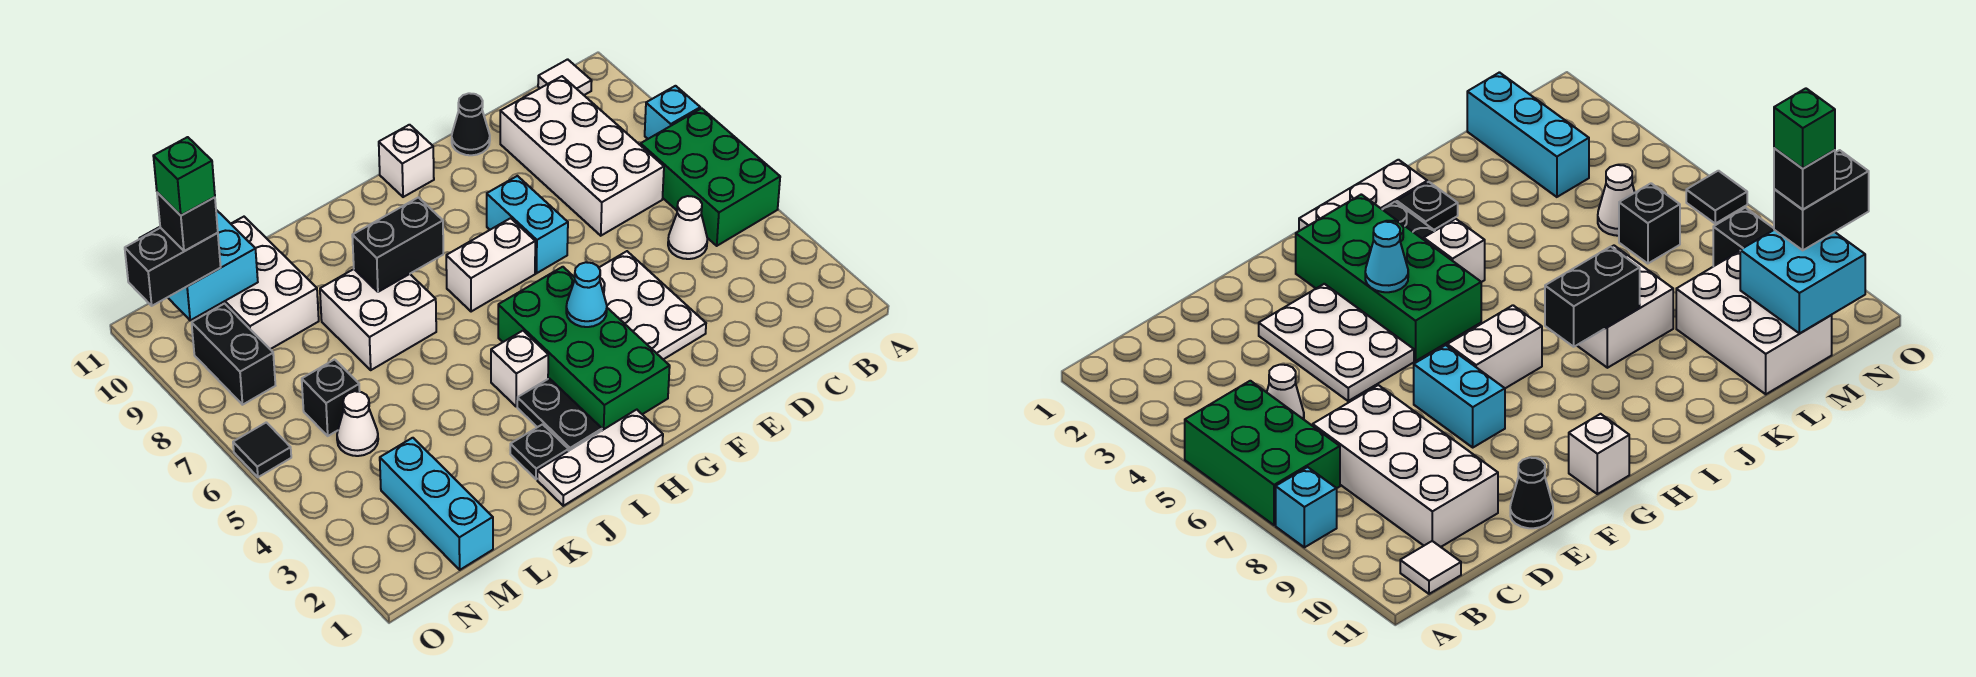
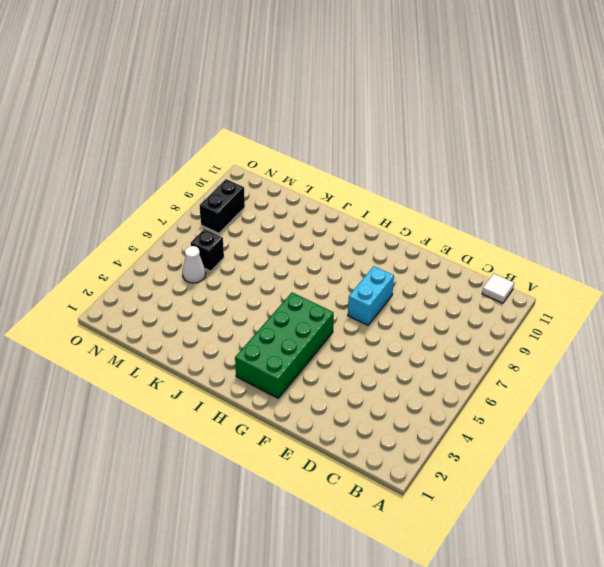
none -> green brick A5:B7 level 1
none -> cyan brick A8 level 1
none -> white cone C5 level 1

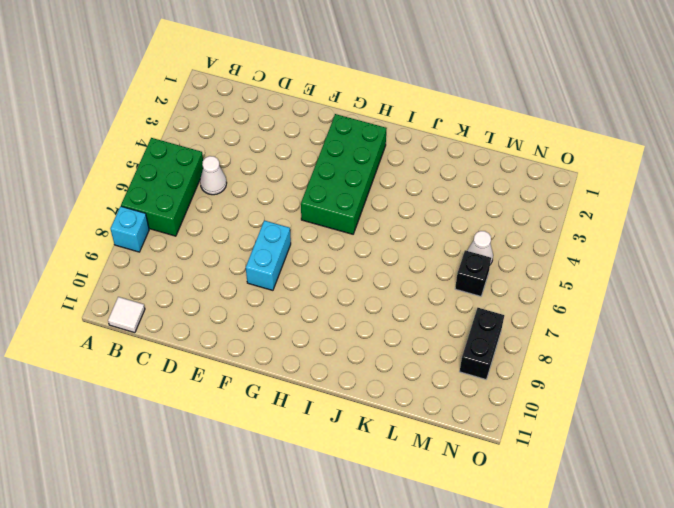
none -> white brick C7:D10 level 1
none -> white plate E3:F5 level 1
none -> black cone E11 level 1

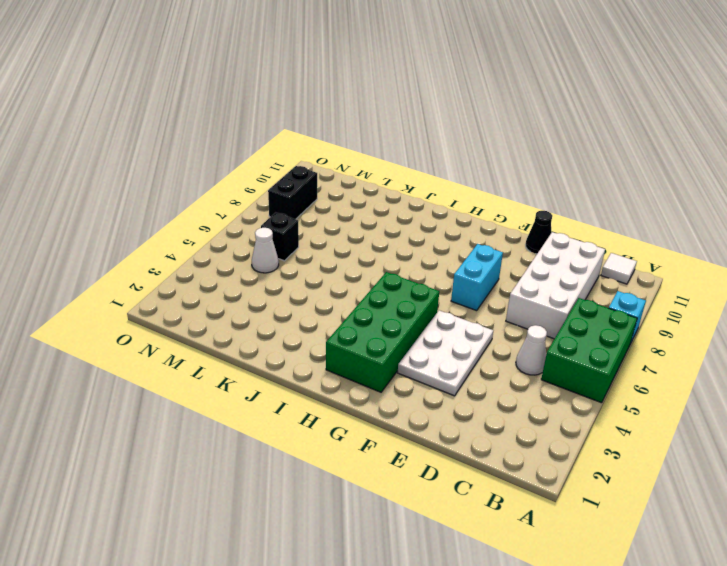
none -> white brick G7:H7 level 1
none -> white brick G11 level 1
none -> white plate H1:J1 level 1

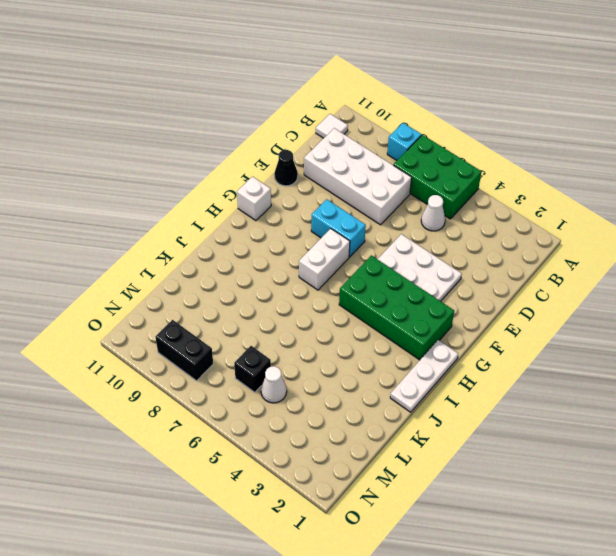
none -> black plate I2:I3 level 1
none -> white brick I4 level 1
none -> black plate J2 level 1

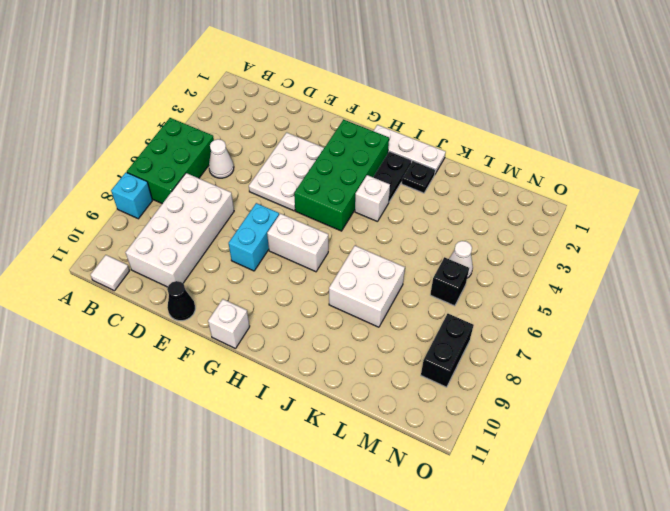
none -> white brick L9:M11 level 1
none -> cyan brick M1:M3 level 1
none -> black tile O6 level 1

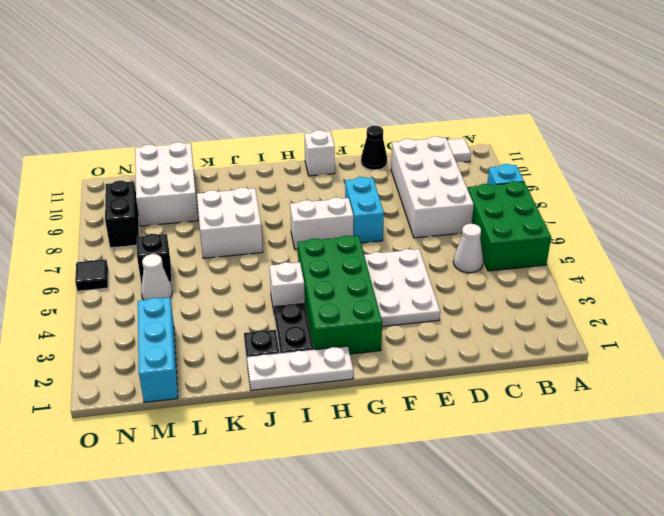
none -> cyan cone G4 level 2
none -> black brick I8:J8 level 2
none -> cyan brick M10:N11 level 2

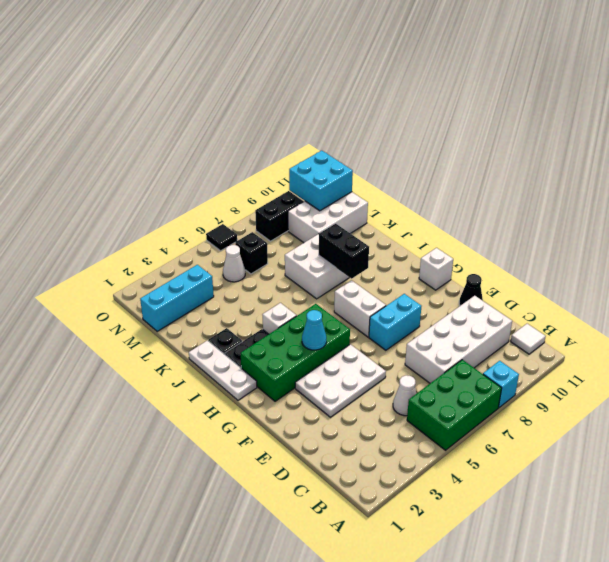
none -> black brick N10:O10 level 3
none -> black brick N10 level 4
none -> green brick N10 level 5

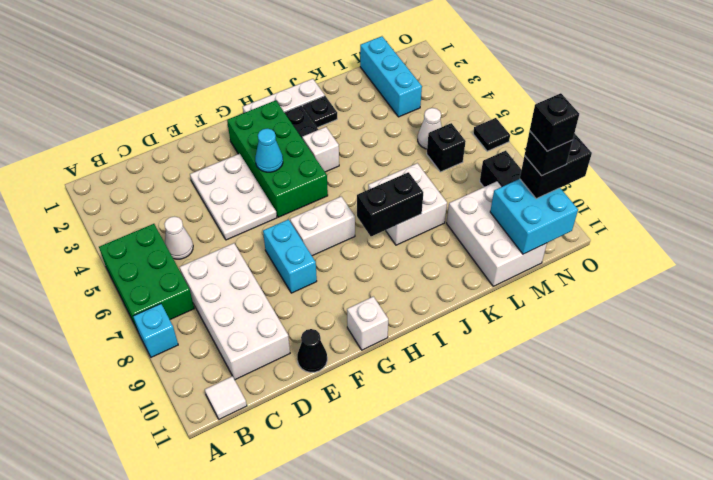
black brick N10 level 5 -> green brick N10 level 5

